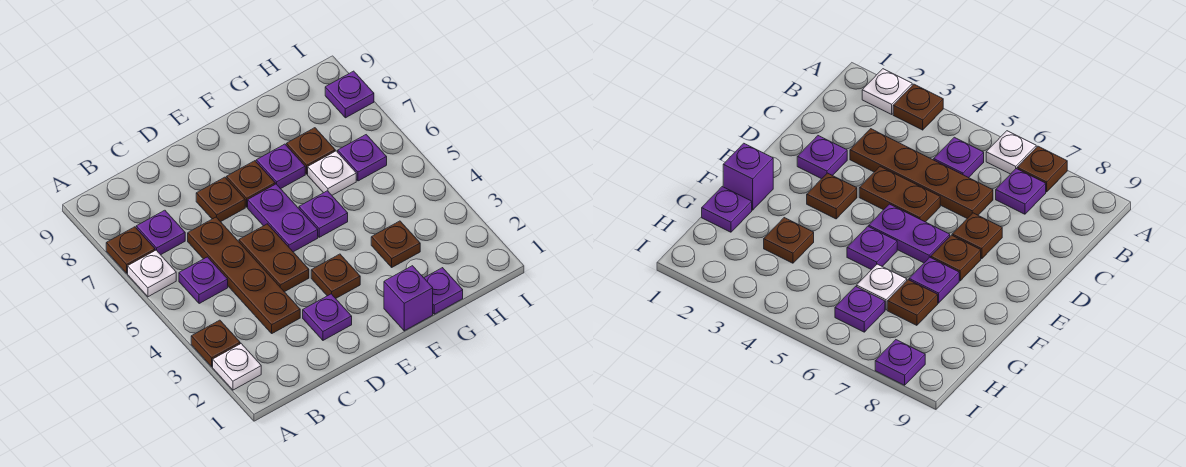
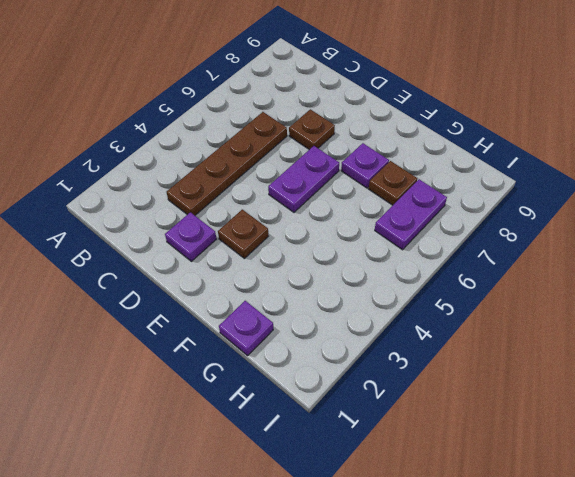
purple plate H6:H7 level 1 -> purple plate H6 level 1
none -> white plate A2 level 1
none -> brown plate A3 level 1
none -> white plate A6 level 1

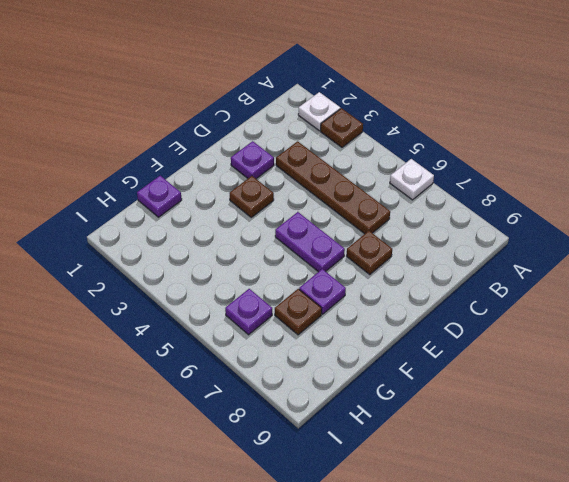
none -> brown plate A7 level 1
none -> purple plate B5 level 1
none -> purple plate B7 level 1

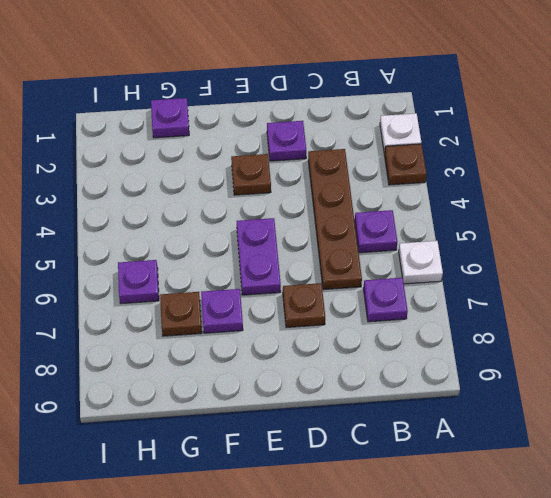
none -> brown plate A7 level 1
none -> brown plate D4:D5 level 1
none -> brown plate E7 level 1

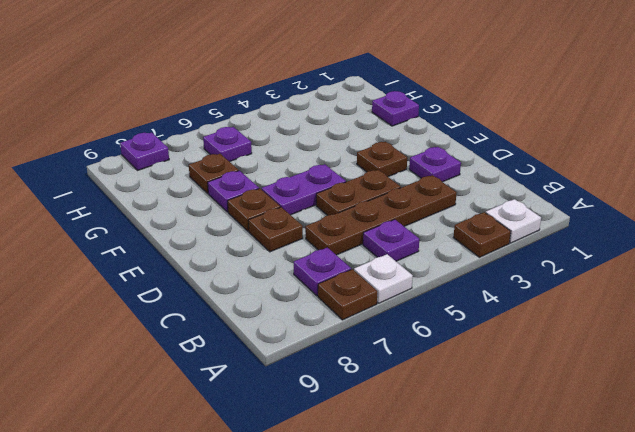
none -> purple brick F1 level 1
none -> purple plate F5 level 1
none -> brown plate G3 level 1

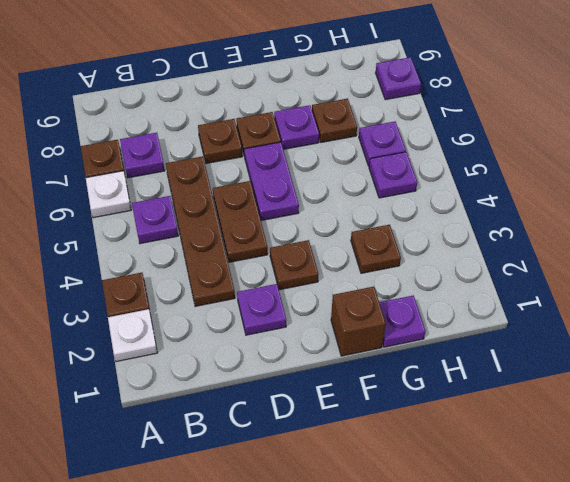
brown brick F1 level 1 -> purple brick F1 level 1
purple plate H5 level 1 -> purple plate F5 level 1
none -> white plate G6 level 1

